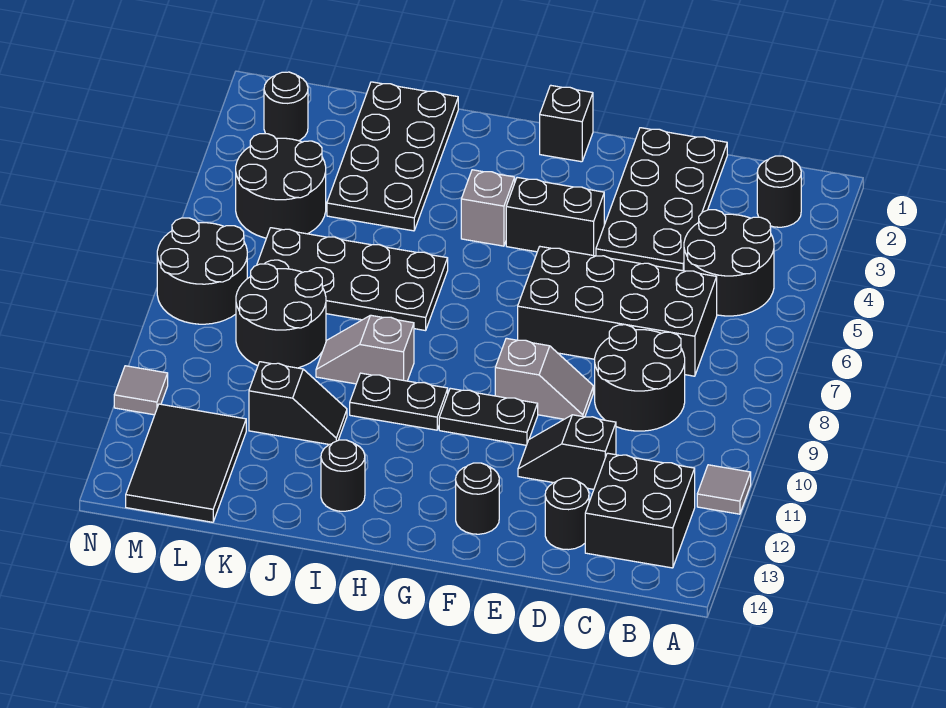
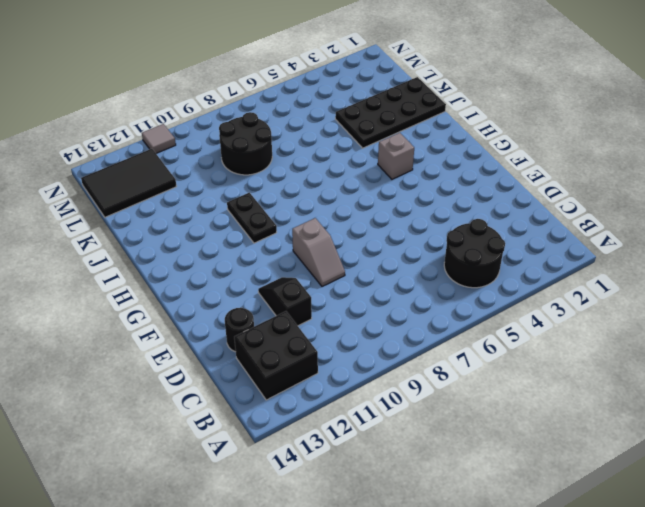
none -> grey tile A11 level 1
none -> black round brick B2 level 1
none -> black brick C6:F7 level 1

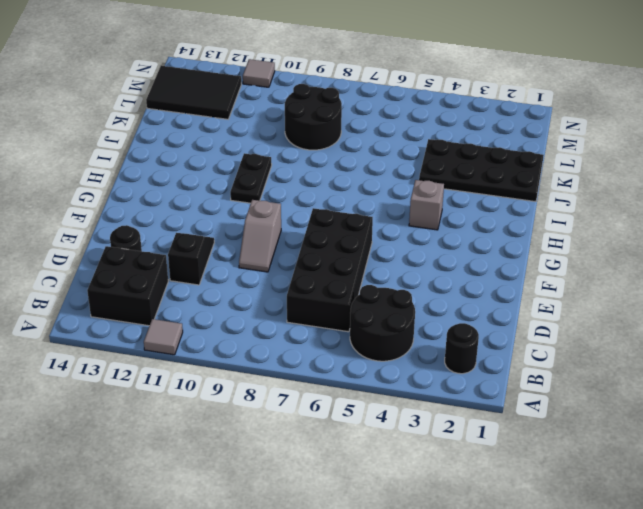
none -> black round brick C8:D9 level 1
none -> black plate D1:E4 level 1
none -> black brick F4:G4 level 1

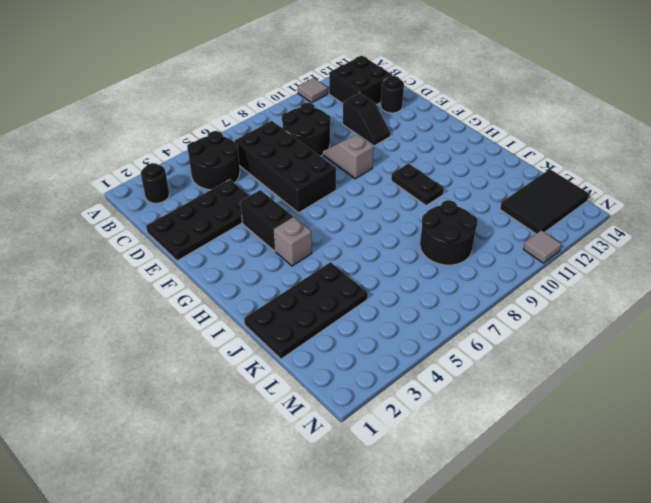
none -> black plate F10:G10 level 1
none -> black round brick F13 level 1
none -> black brick G1 level 1

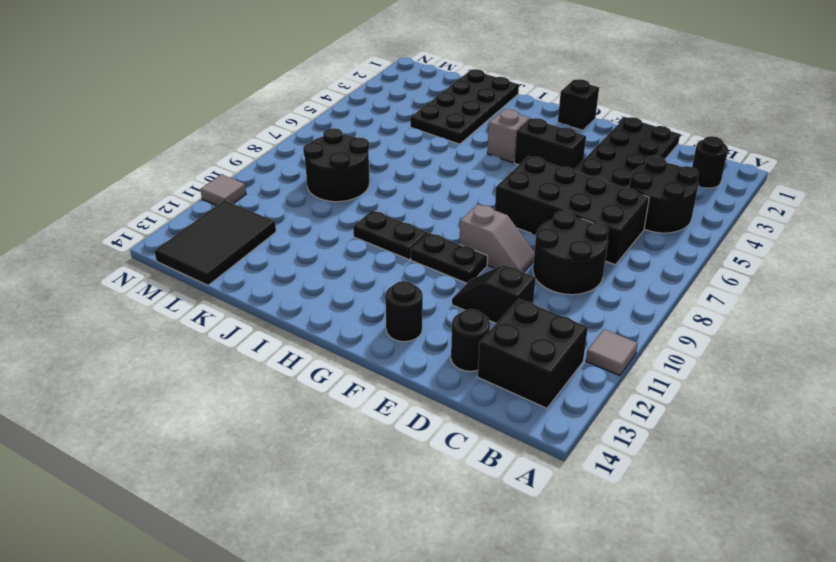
none -> black plate I6:L7 level 1
none -> grey slope I9:J9 level 1 top I
none -> black round brick I13 level 1

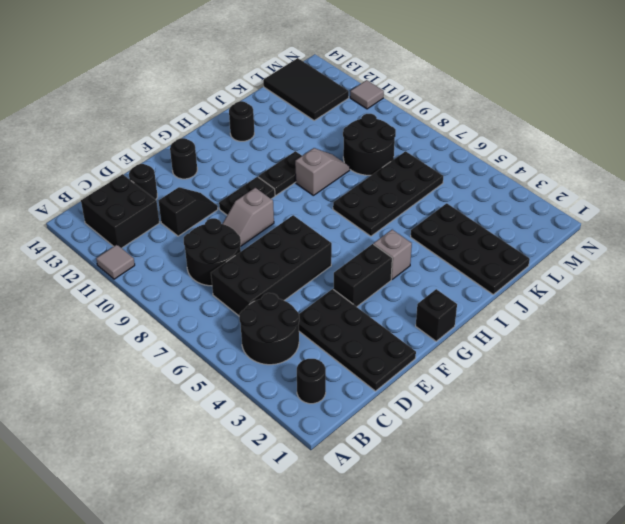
none -> black slope J11:K11 level 1 top K
none -> black round brick L4:M5 level 1
none -> black round brick M2 level 1

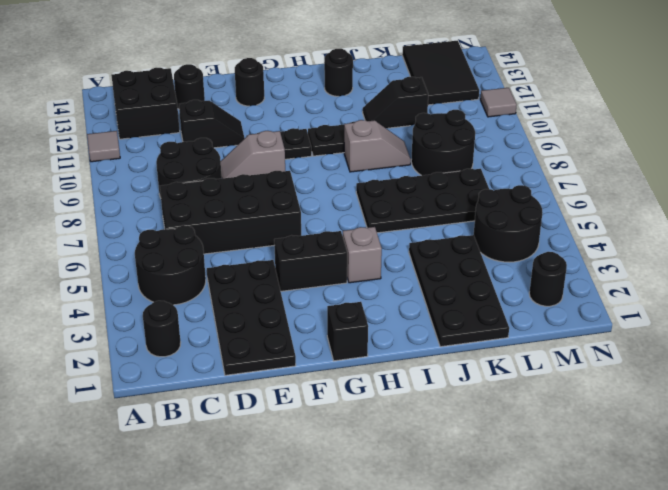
none -> black round brick M7:N8 level 1

